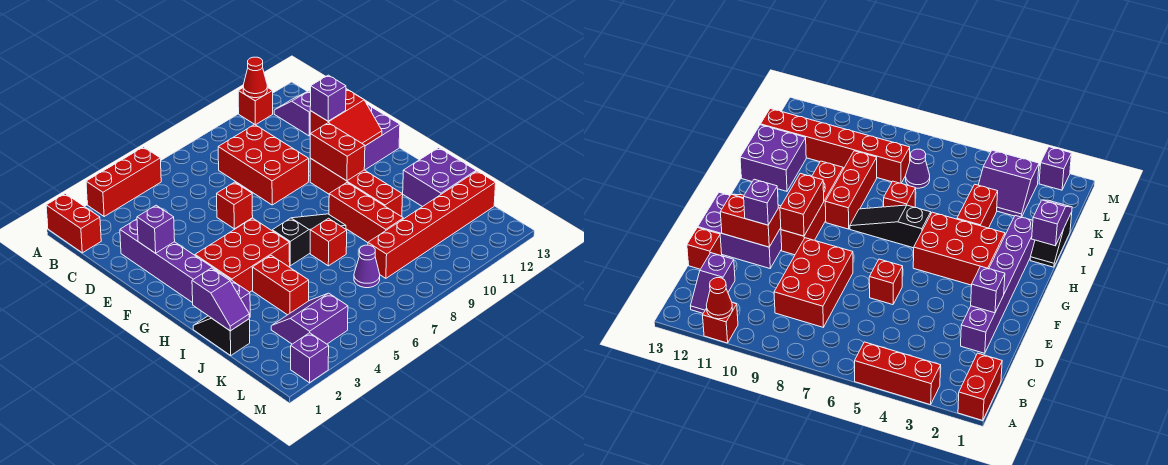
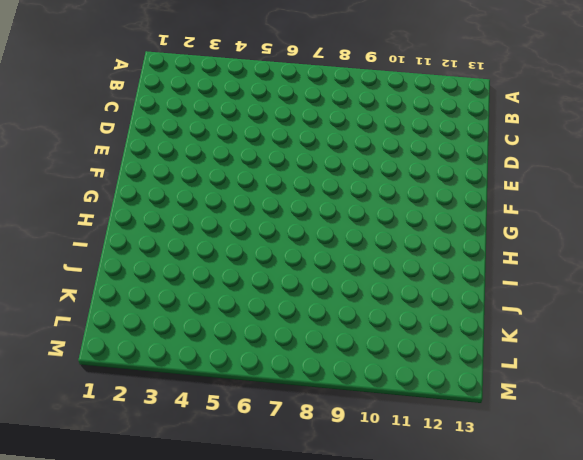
none -> red brick A1:B1 level 1
none -> red brick A3:A5 level 1
none -> red brick A11 level 1

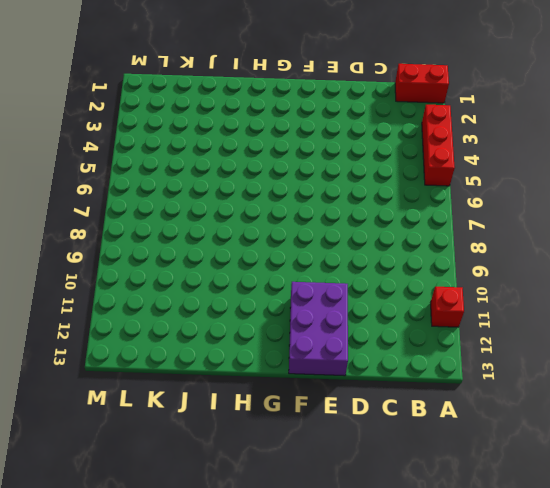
none -> purple slope B12:C12 level 1 top C
none -> red brick C8:E9 level 1
none -> purple brick D2:I2 level 1

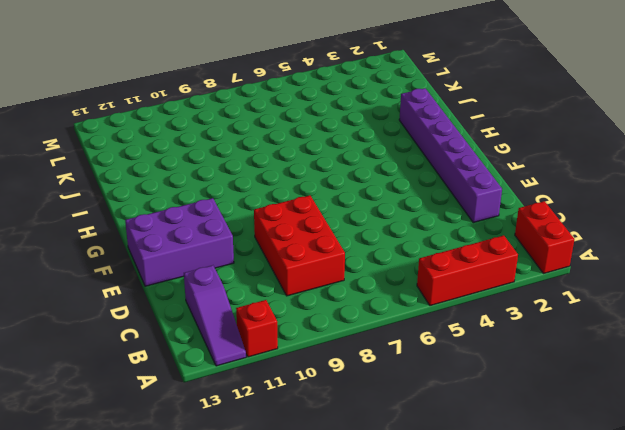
purple slope A12:C12 level 1 top C -> purple slope B12:C12 level 1 top C
none -> red brick D13 level 1
none -> red brick E6 level 1
none -> red brick F10:I10 level 1

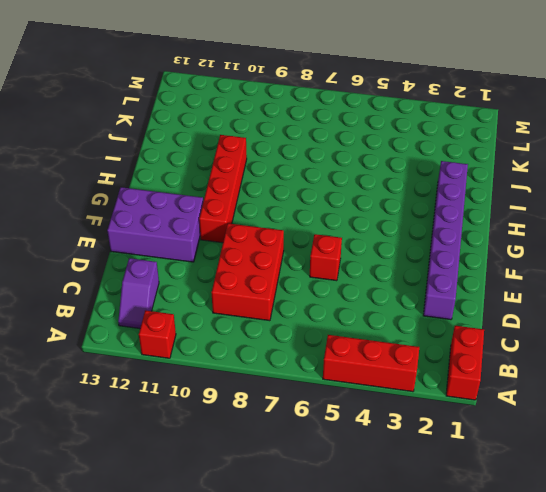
none -> red brick D13 level 1
none -> red brick G3:H5 level 1
none -> black slope H6:H8 level 1 top 6

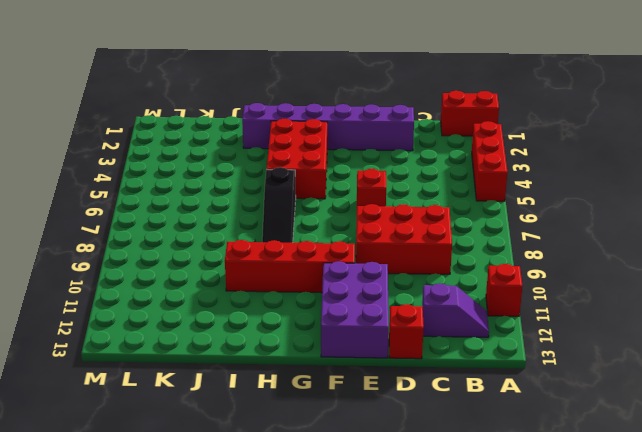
none -> red brick H9:J9 level 1
none -> black slope I1:J1 level 1 top J
none -> red brick I4:J4 level 1

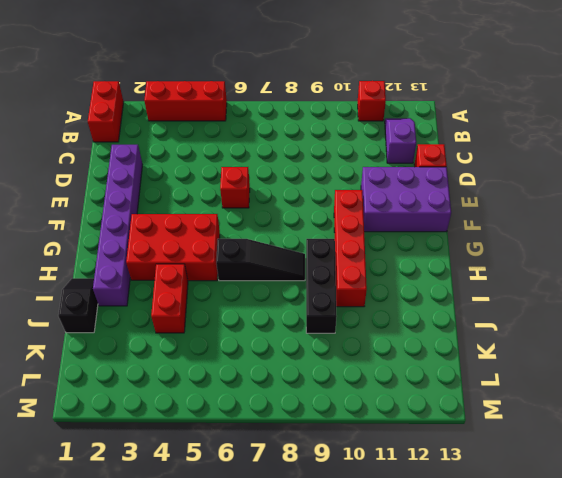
black brick H9:J9 level 1 -> red brick H9:J9 level 1
none -> red brick C8:E9 level 1
none -> red brick I7 level 1
none -> purple brick I12:J13 level 1

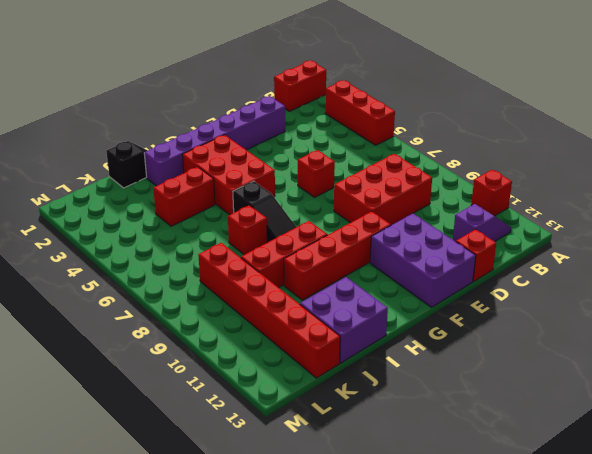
none -> purple slope K3:L4 level 1 top L
none -> purple cone K7 level 1
none -> purple brick M2 level 1

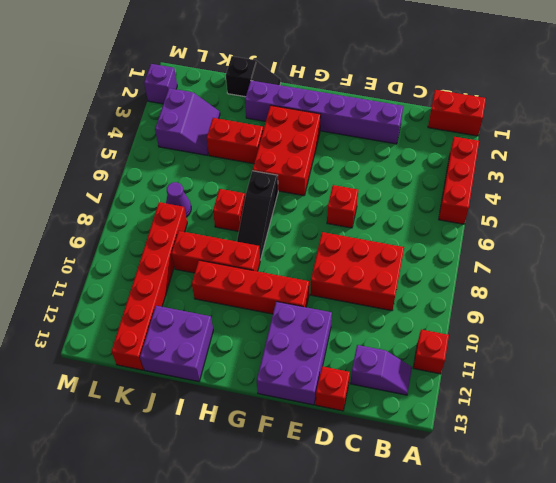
none -> red cone A11 level 2
none -> purple brick E2 level 2
none -> red slope E11:F12 level 2 top E

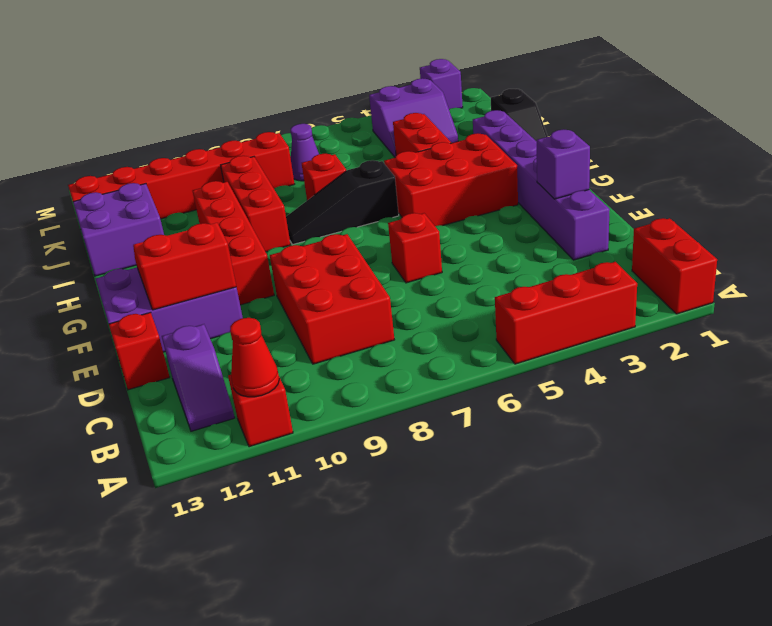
none -> red brick F10:G10 level 2
none -> purple slope I1:J1 level 2 top I
none -> purple brick E11 level 3

